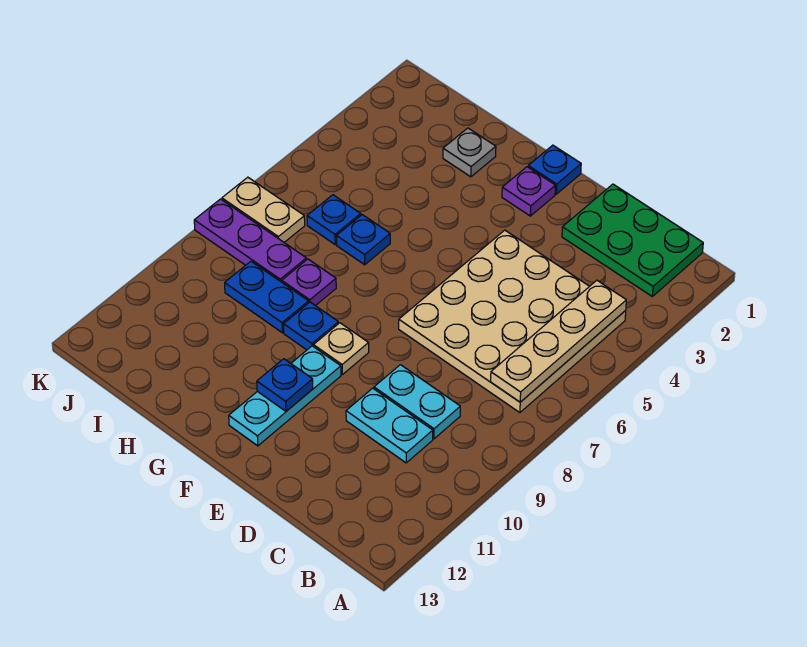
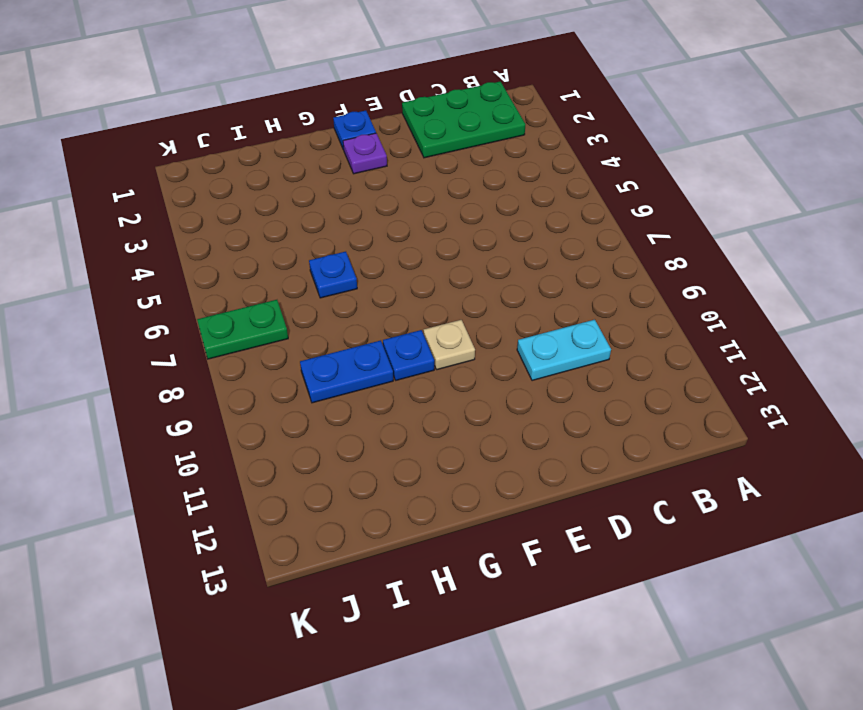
green plate J7:K7 level 1 -> tan plate J7:K7 level 1
none -> tan plate B4:E7 level 1
none -> cyan plate C9:D9 level 1
none -> cyan plate F10:F12 level 1

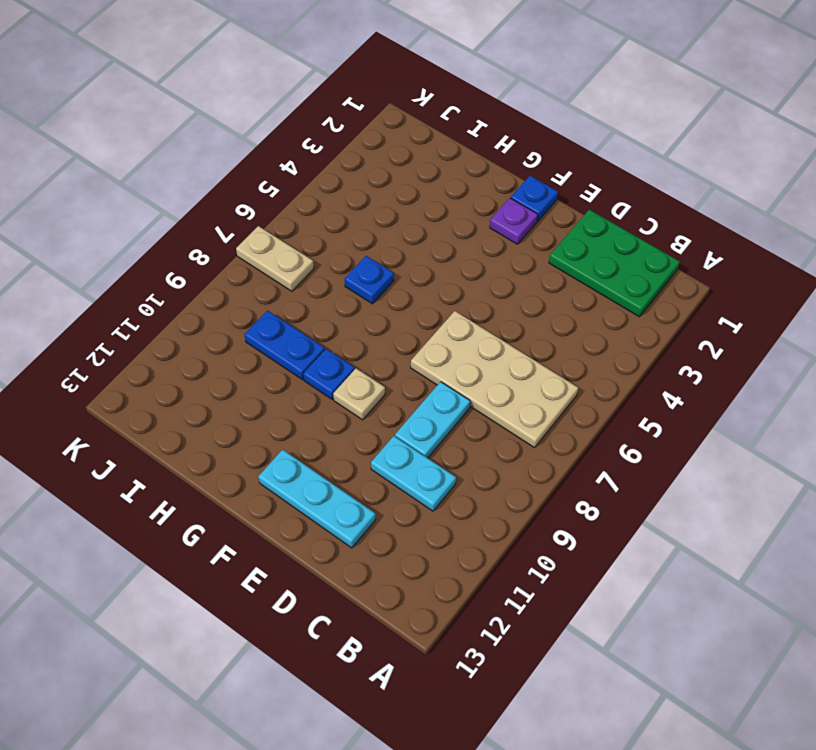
tan plate B6:E7 level 1 -> tan plate B4:E7 level 1
cyan plate D8:D9 level 1 -> cyan plate C9:D9 level 1
cyan plate D12:F12 level 1 -> cyan plate F10:F12 level 1
none -> grey plate H2 level 1
none -> purple plate H8 level 1
none -> blue plate I6 level 1

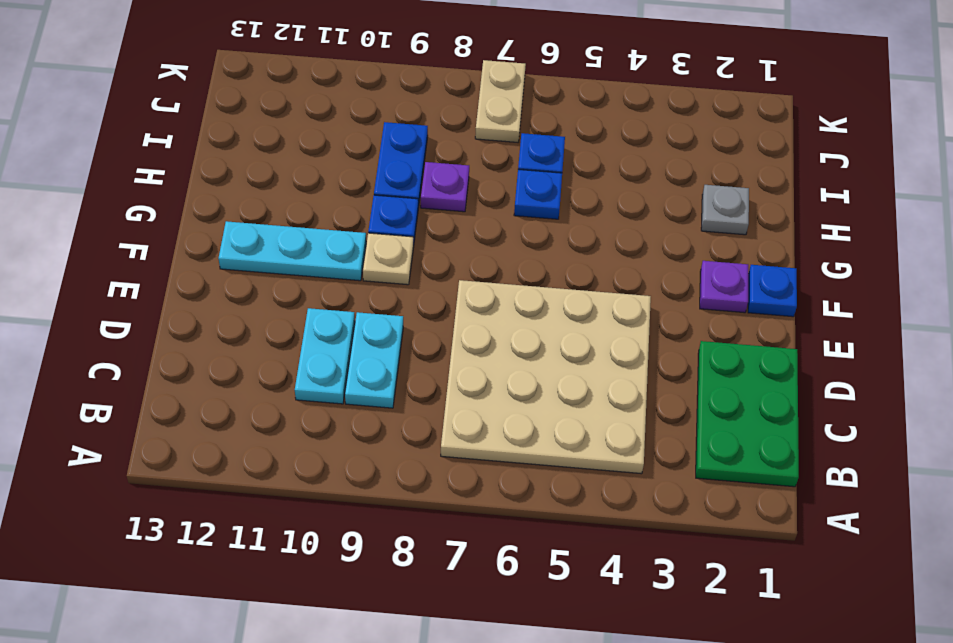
none -> purple plate I8:K8 level 1
none -> tan plate B4:B7 level 2
none -> blue plate F11 level 2

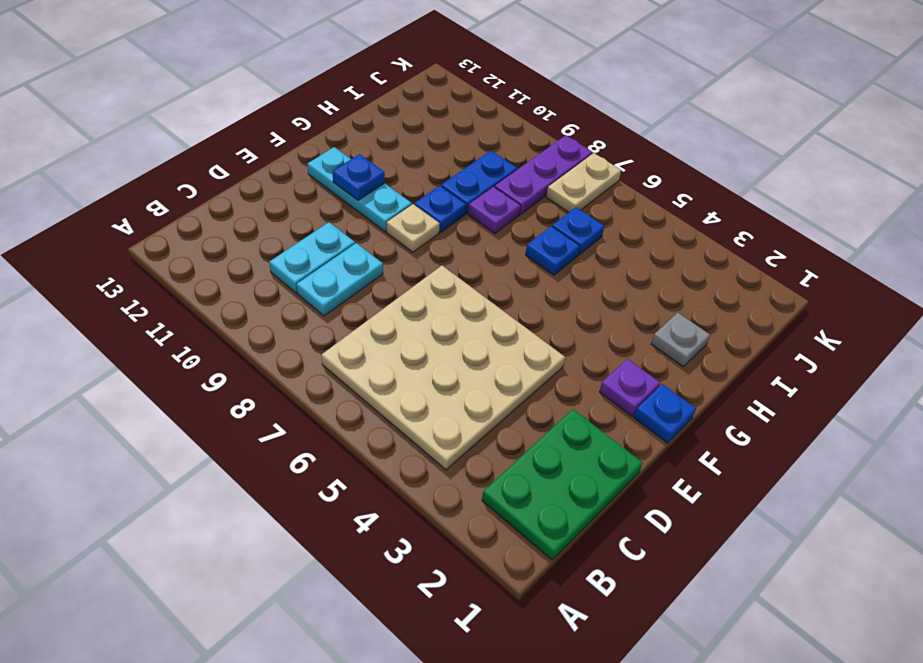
none -> tan plate B4:B7 level 2

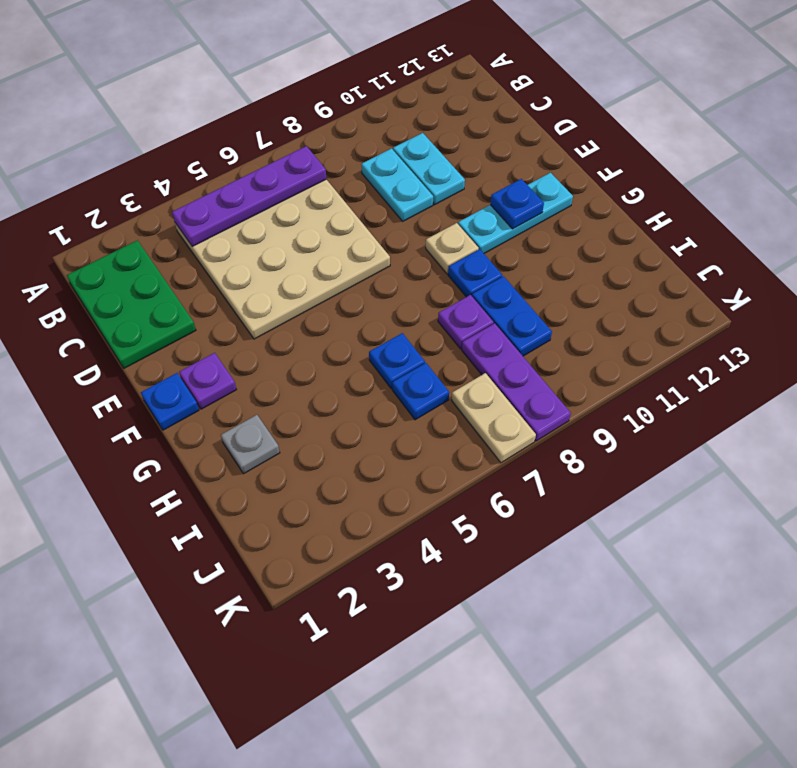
purple plate B4:B7 level 2 -> tan plate B4:B7 level 2

